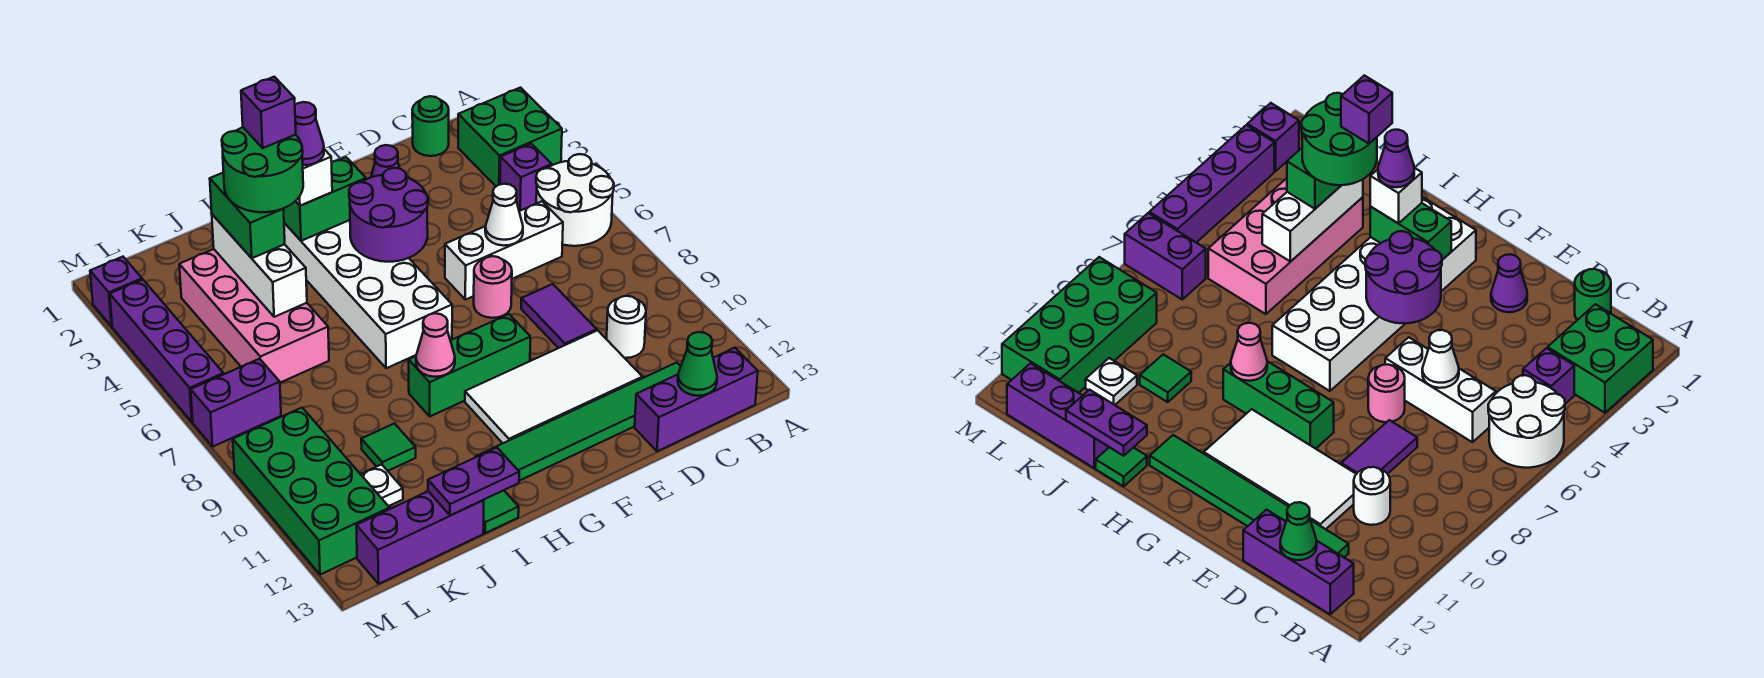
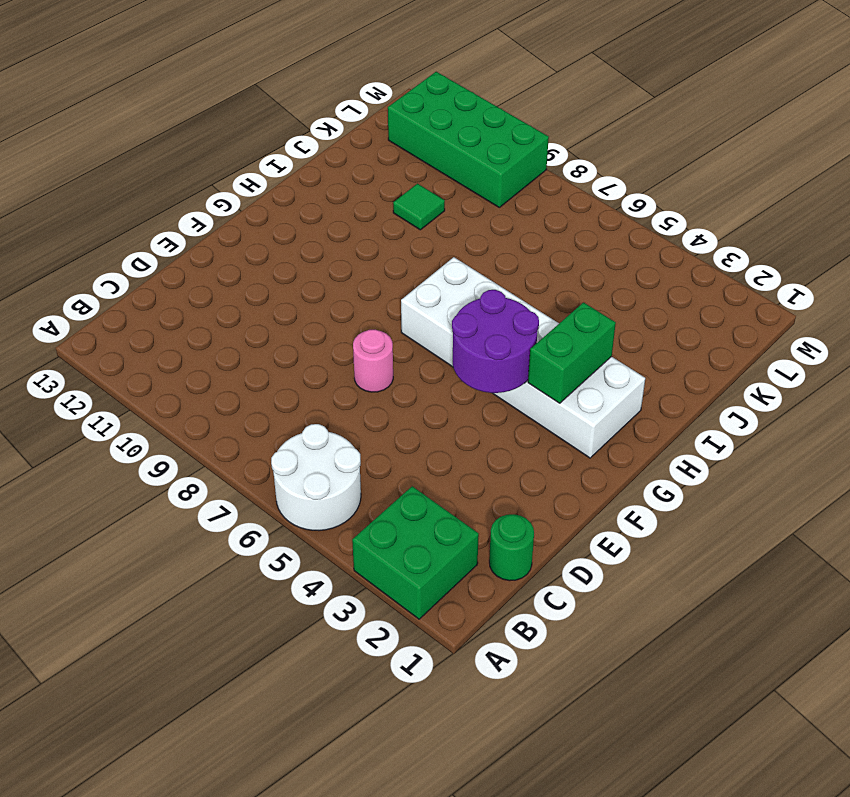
none -> purple brick B4 level 1
none -> purple brick B13:D13 level 1
none -> white brick C6:E6 level 1
none -> white round brick C10 level 1

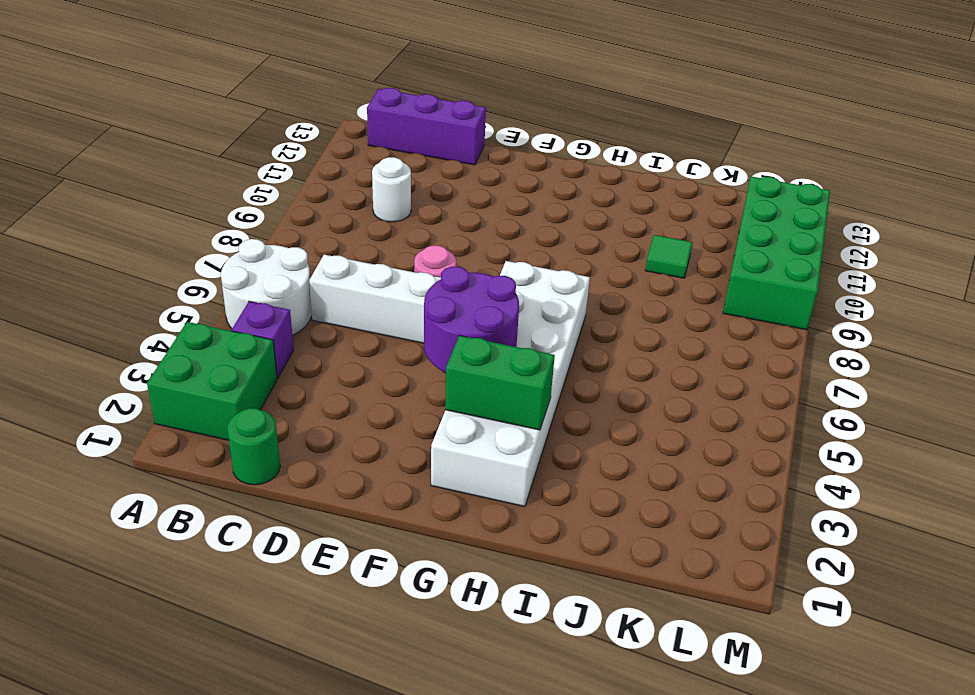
none -> green tile C12:H12 level 1
none -> purple tile D8:D9 level 1
none -> white tile D10:G11 level 1
none -> purple cone E2 level 1

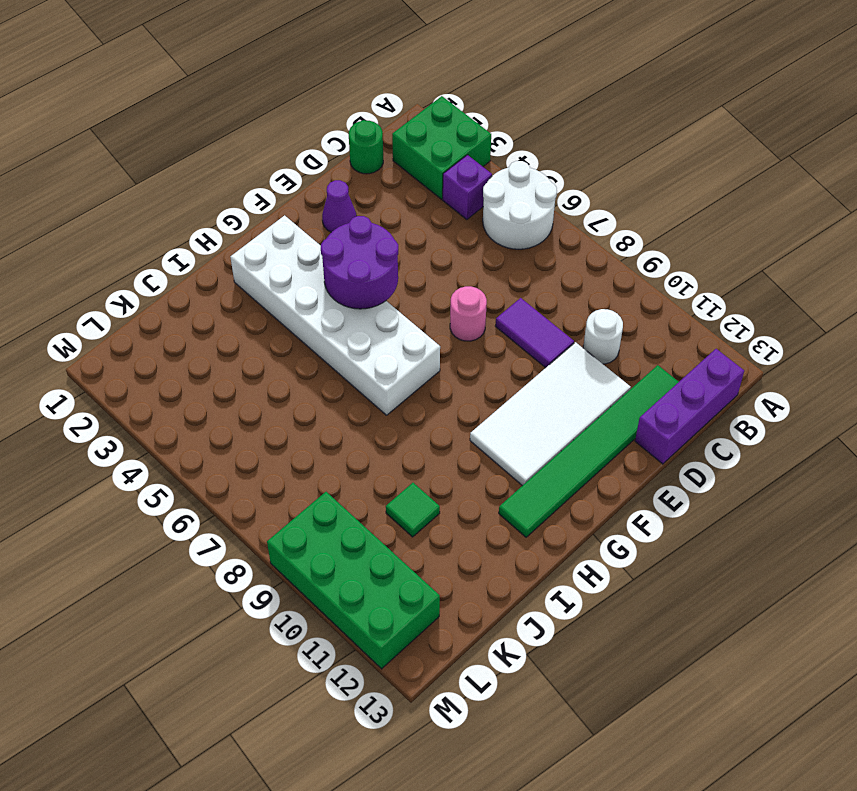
none -> white brick C6:E6 level 1
none -> green brick F9:H9 level 1
none -> green tile I13 level 1
none -> pink brick J3:K6 level 1

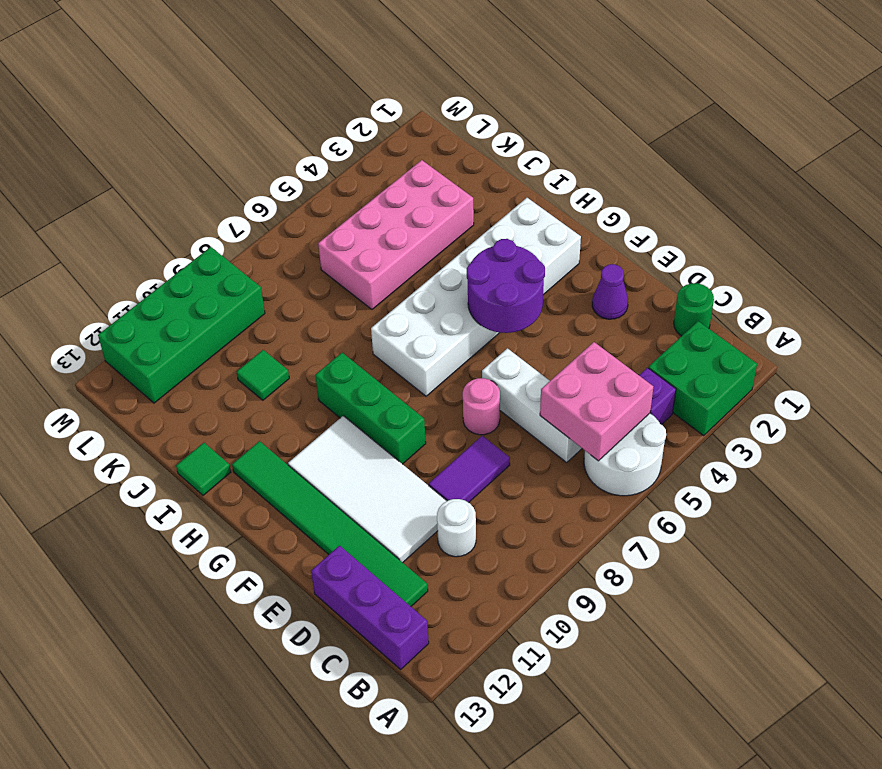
pink brick B5:C6 level 2 -> none
none -> purple brick J13:L13 level 1
none -> white plate K11 level 1
none -> purple brick L7:M7 level 1
none -> purple brick M2 level 1

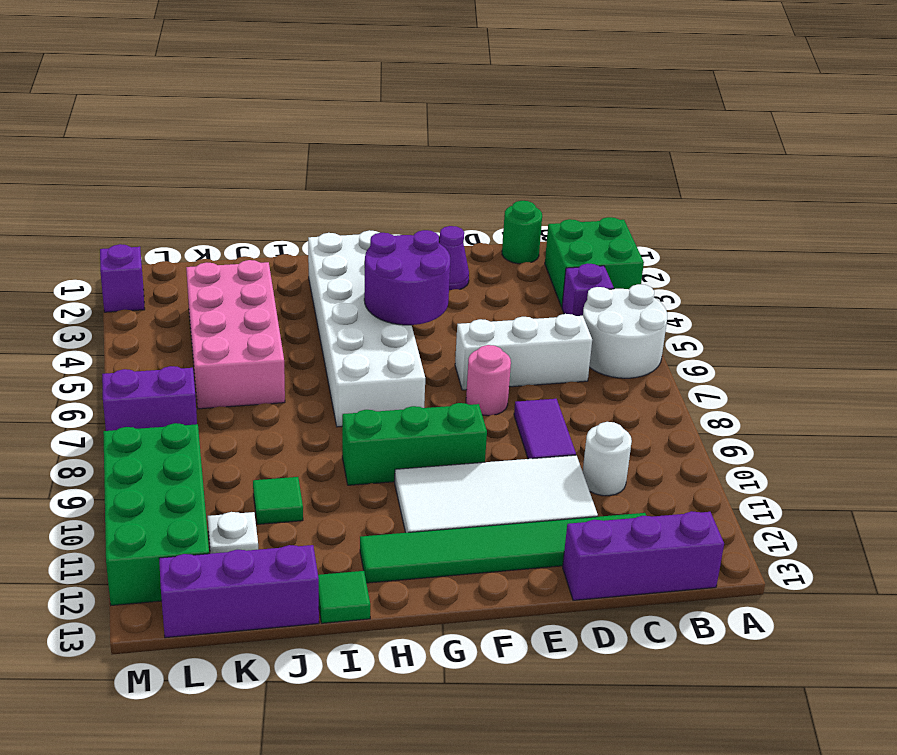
none -> purple brick M3:M6 level 1
none -> green cone C13 level 2
none -> white cone D6 level 2
none -> green brick G3:H3 level 2

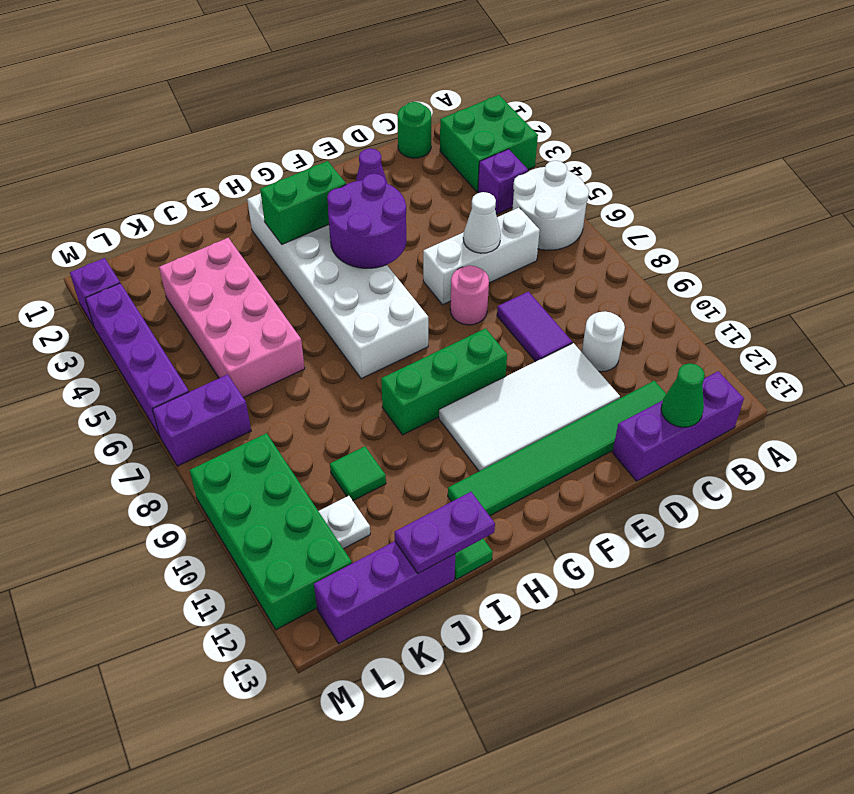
none -> pink cone H9 level 2
none -> white brick J3:J5 level 2
none -> white brick H3 level 3
none -> green brick J3:J4 level 3

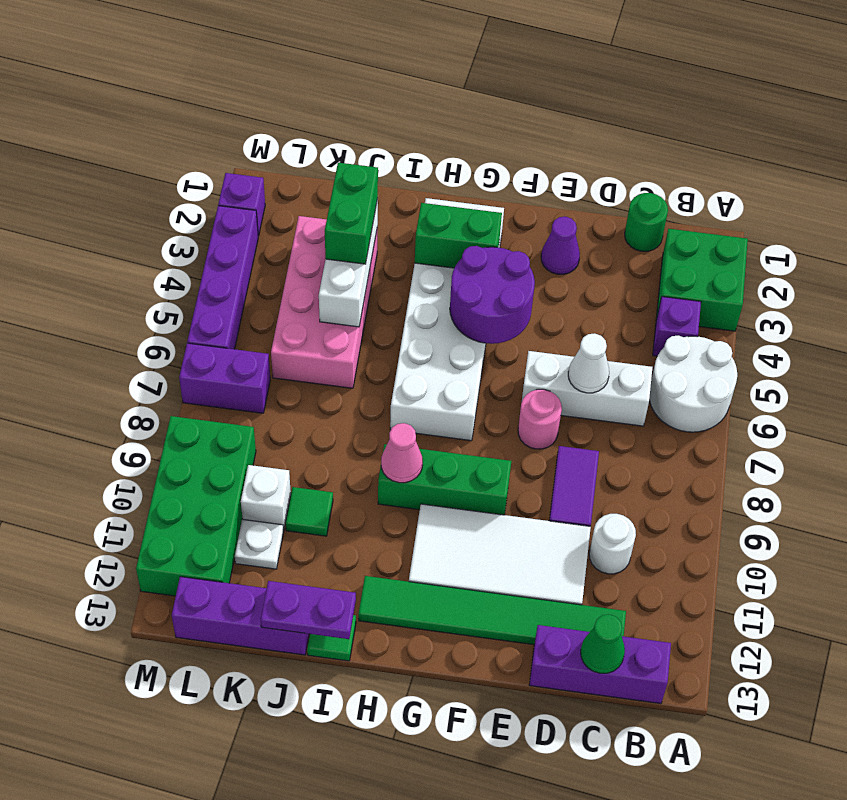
white brick K10 level 1 -> white brick H3 level 3
none -> purple cone H3 level 4
none -> green round brick I3:J4 level 4
none -> purple brick I3 level 5

